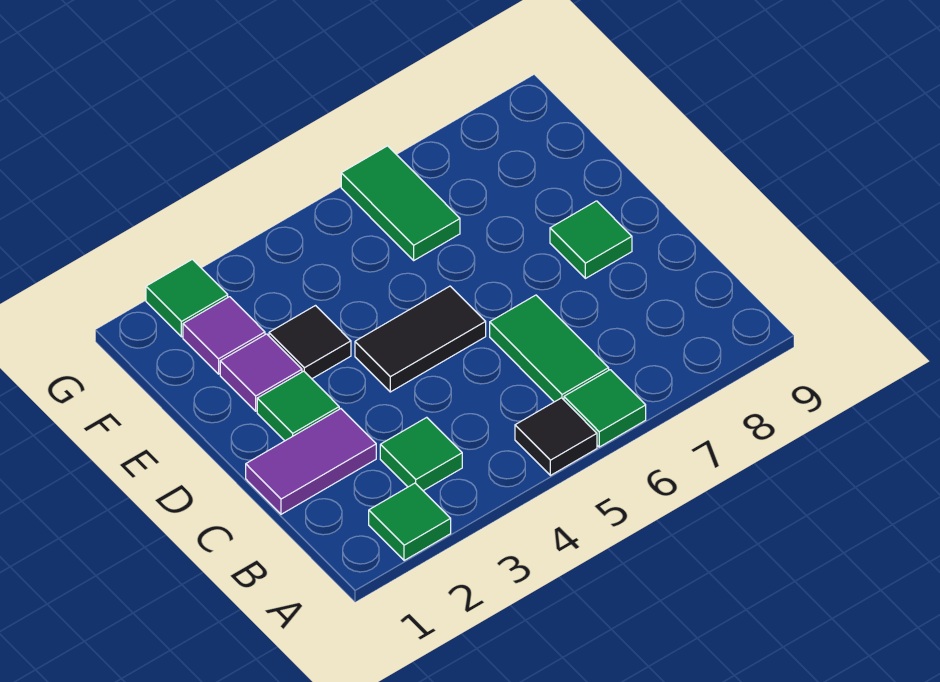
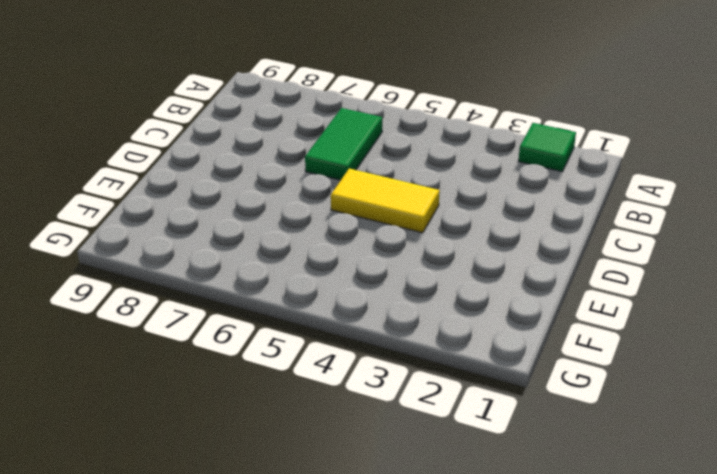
yellow tile D4:D5 level 1 -> black tile D4:D5 level 1
none -> black tile A5 level 1
none -> green tile A6 level 1
none -> green tile B3 level 1

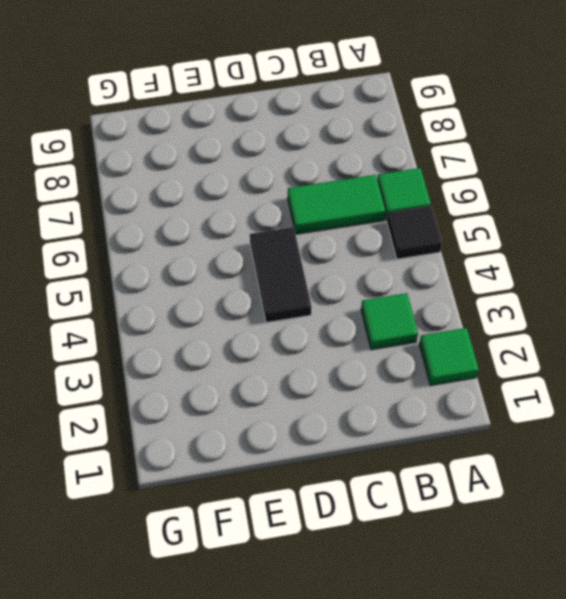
none -> purple tile C1:C2 level 1
none -> green tile D2 level 1
none -> green tile D8 level 1

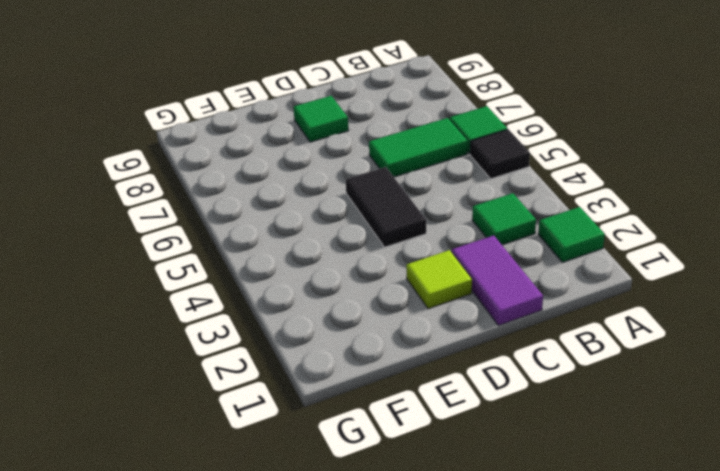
lime tile D2 level 1 -> green tile D2 level 1
none -> purple tile E2 level 1
none -> black tile E3 level 1
none -> purple tile F2 level 1

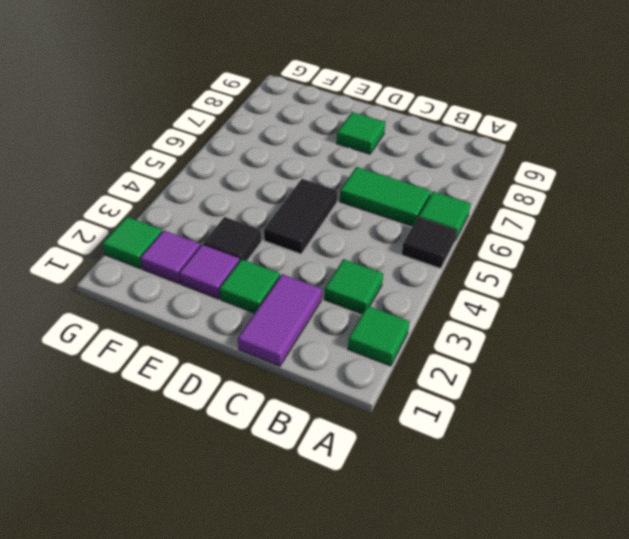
none -> green tile F6:G6 level 1

